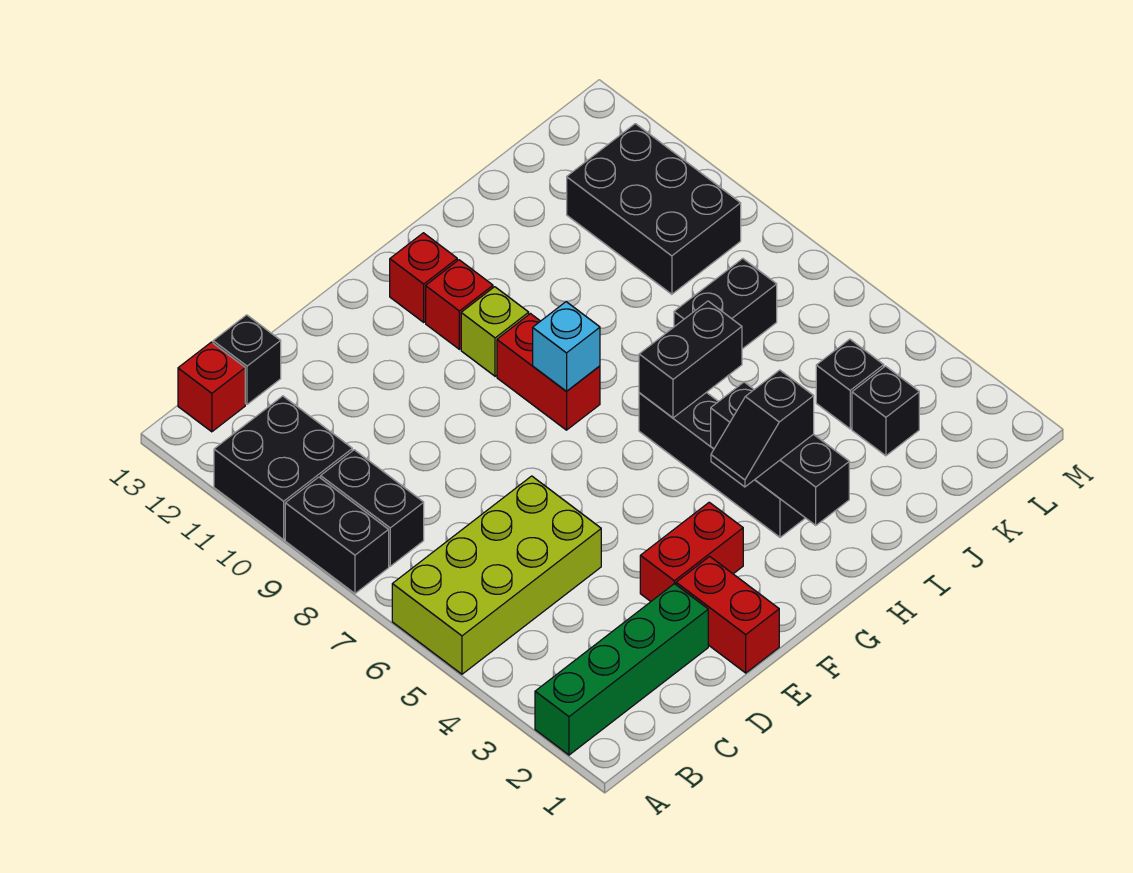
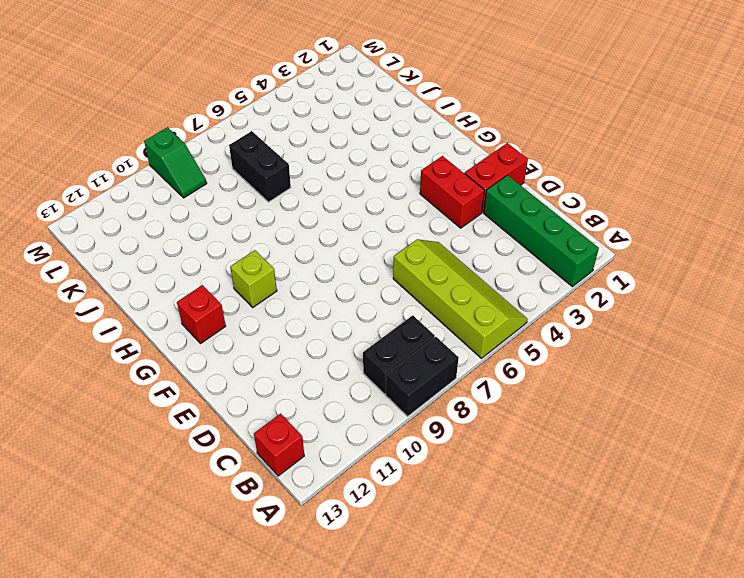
lime slope A5:D6 level 1 top 6 -> lime brick A5:D6 level 1
green slope L9:M9 level 1 top M -> black brick K9:L11 level 1
none -> black brick A10:B11 level 1
none -> black brick C13 level 1
none -> red brick G8:G9 level 1

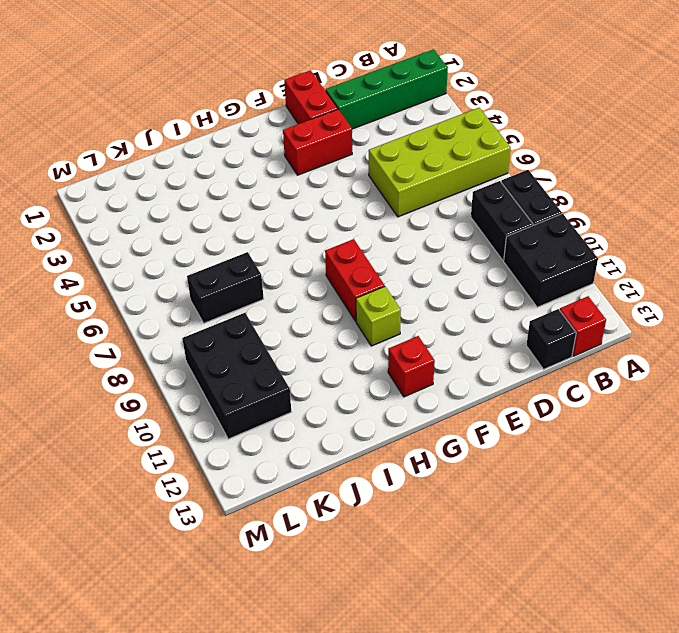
none -> red brick G11 level 1
none -> black brick H3:H6 level 1
none -> black brick K3 level 1

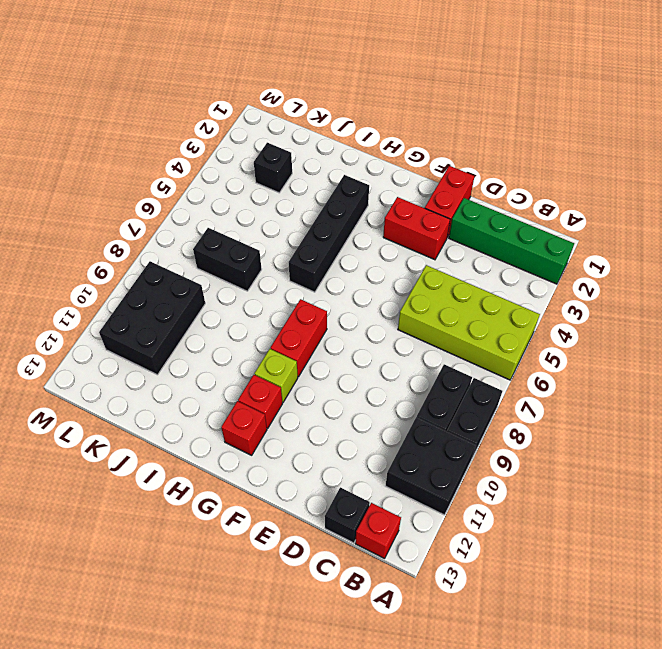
none -> black brick K4 level 1
none -> cyan brick G8 level 2
none -> black brick H2:H4 level 2

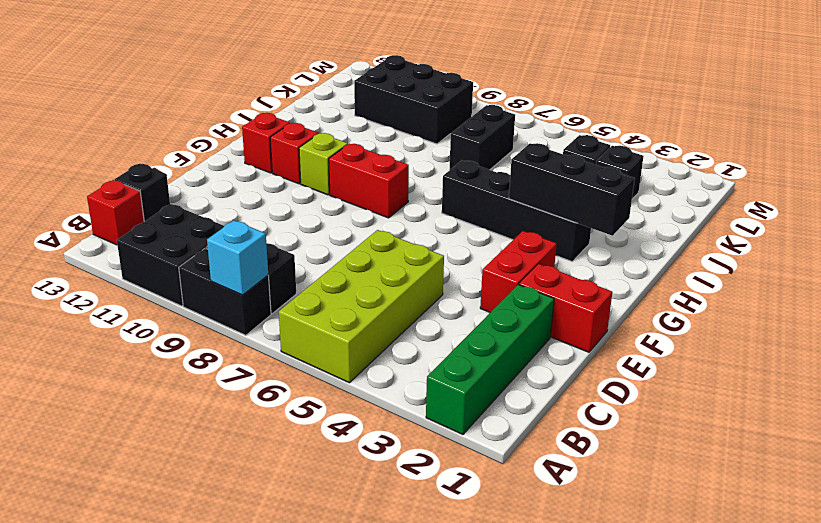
cyan brick A8 level 2 -> cyan brick G8 level 2
none -> black brick H6:I6 level 2
none -> black slope G3:H3 level 3 top H

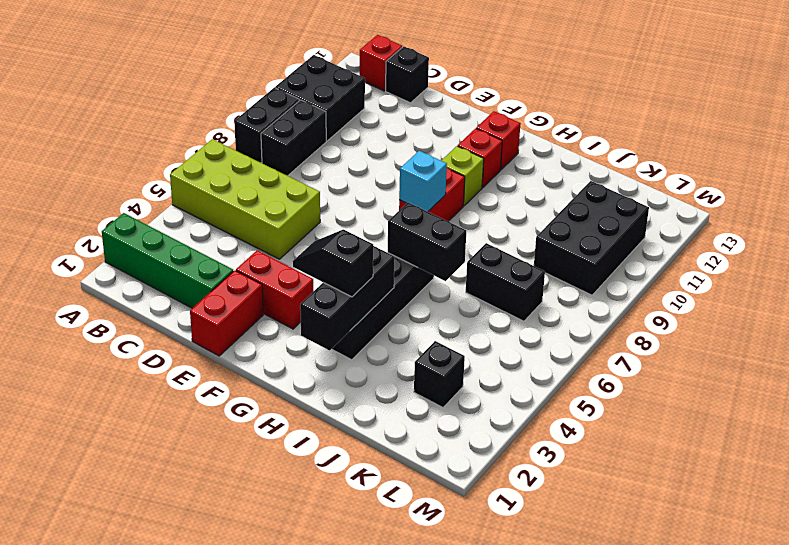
none -> black brick K4 level 1

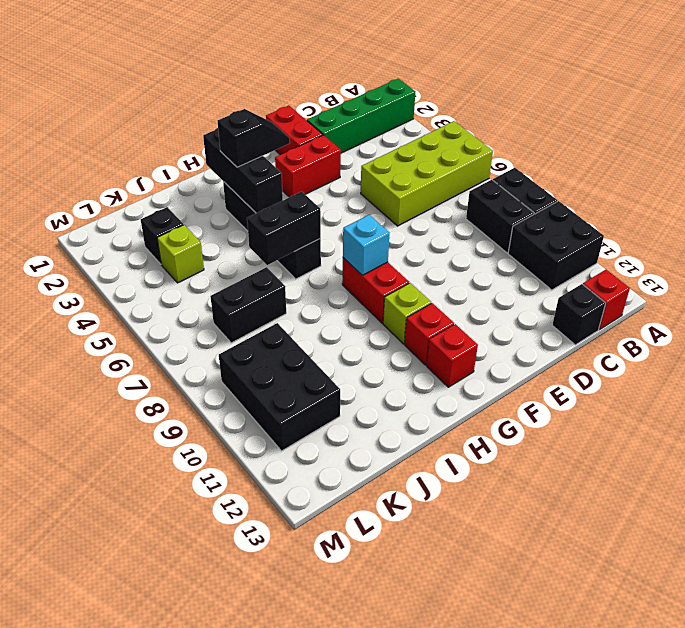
lime brick K4 level 1 -> black brick K4 level 1

